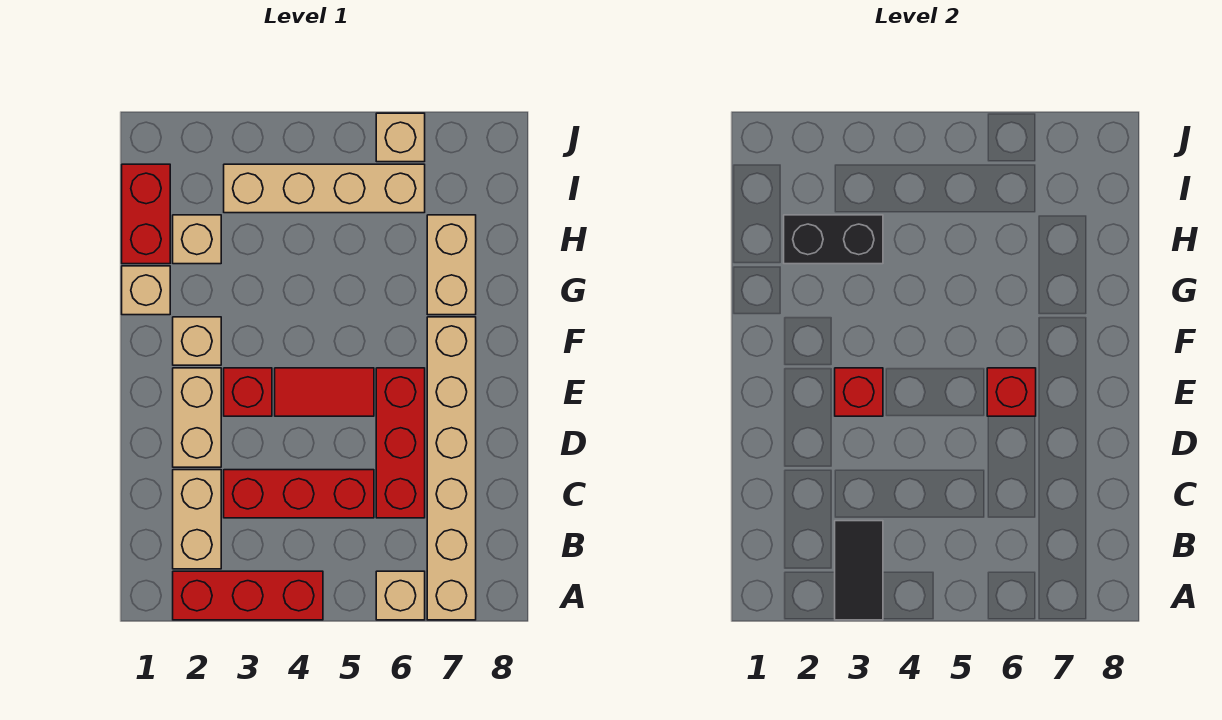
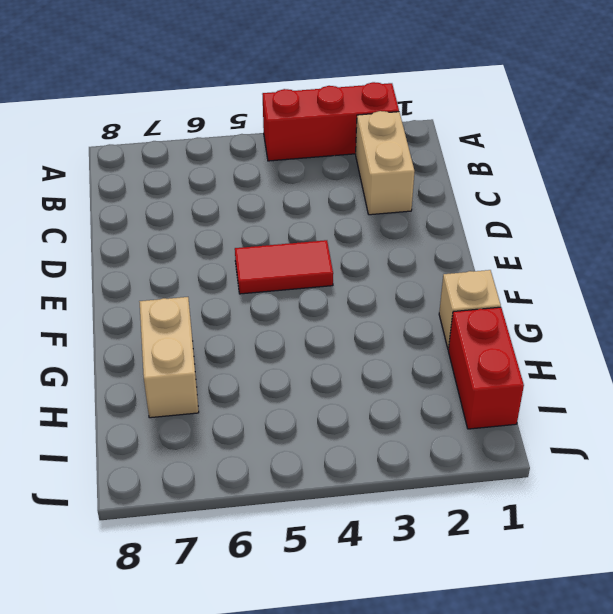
none -> tan brick A6 level 1
none -> tan brick A7:F7 level 1
none -> red brick C3:C5 level 1

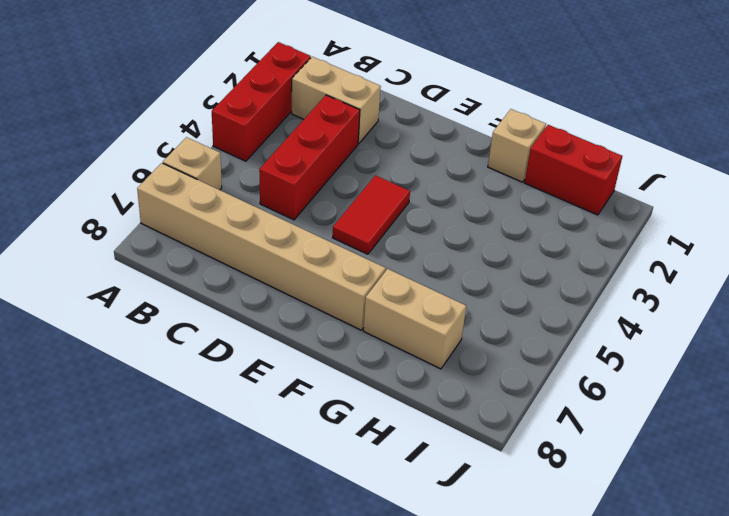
none -> red brick C6:E6 level 1
none -> tan brick D2:E2 level 1
none -> red brick E3 level 1

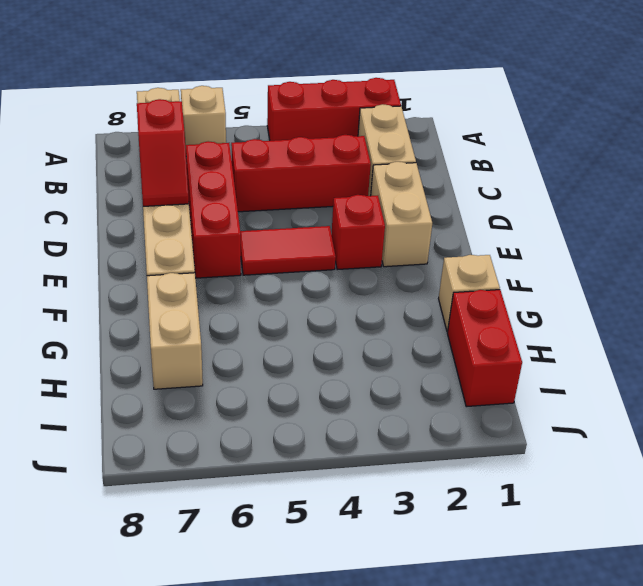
red slope C7:D7 level 2 top C -> none
none -> tan brick F2 level 1
none -> tan brick H2 level 1
none -> tan brick I3:I6 level 1

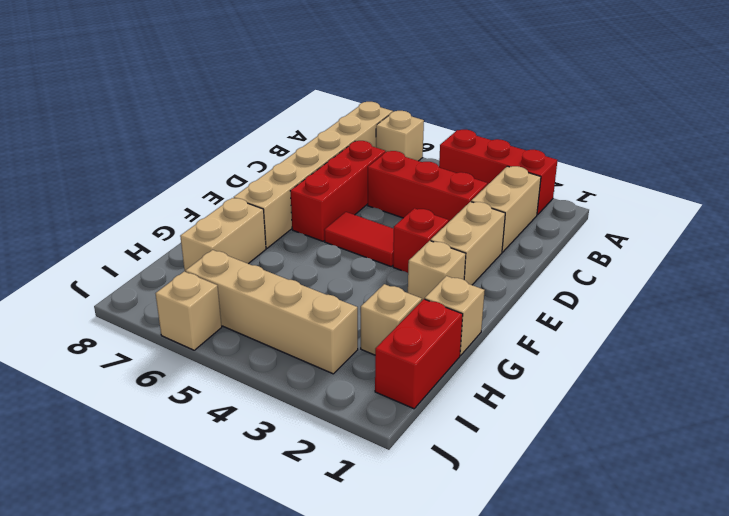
none -> black tile A3:B3 level 2
none -> red brick E3 level 2
none -> red brick E6 level 2

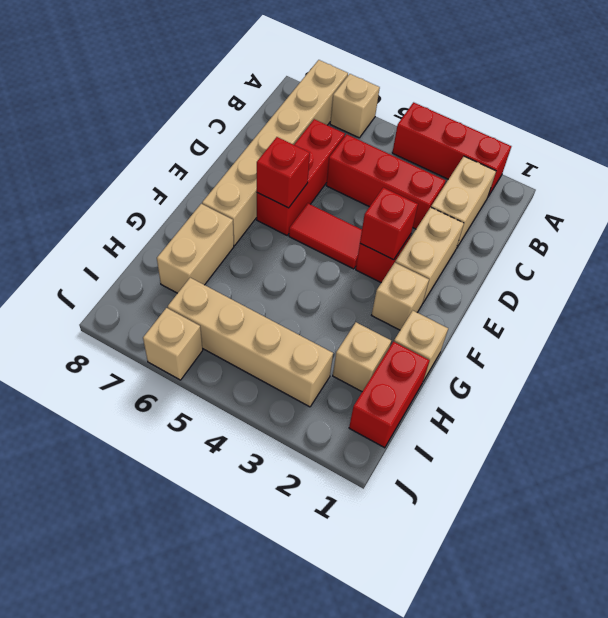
none -> black tile A3:B3 level 2
none -> black brick H2:H3 level 2

